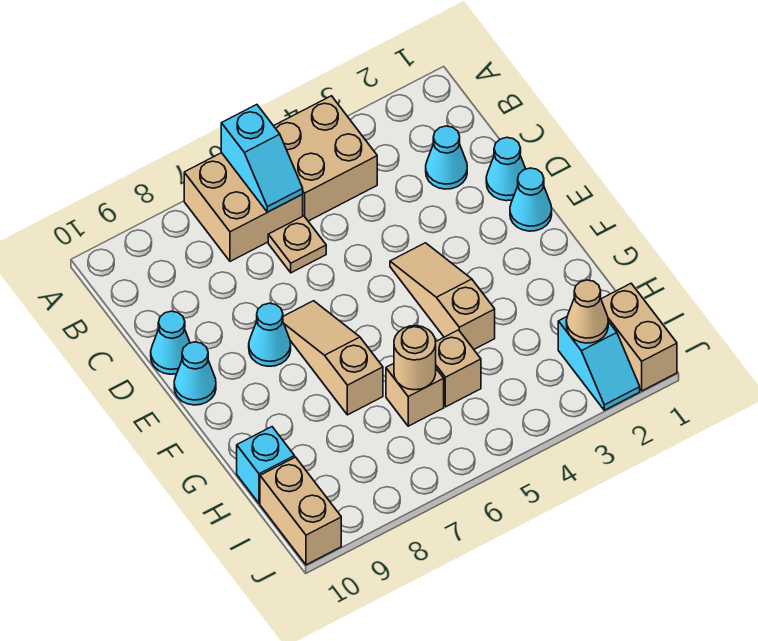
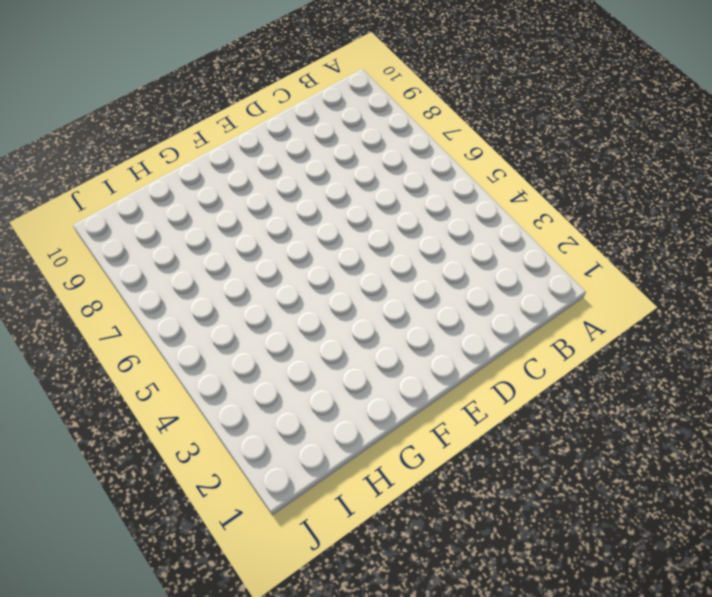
none -> tan brick A4:B5 level 1
none -> tan brick A6:B7 level 1
none -> cyan cone C2 level 1

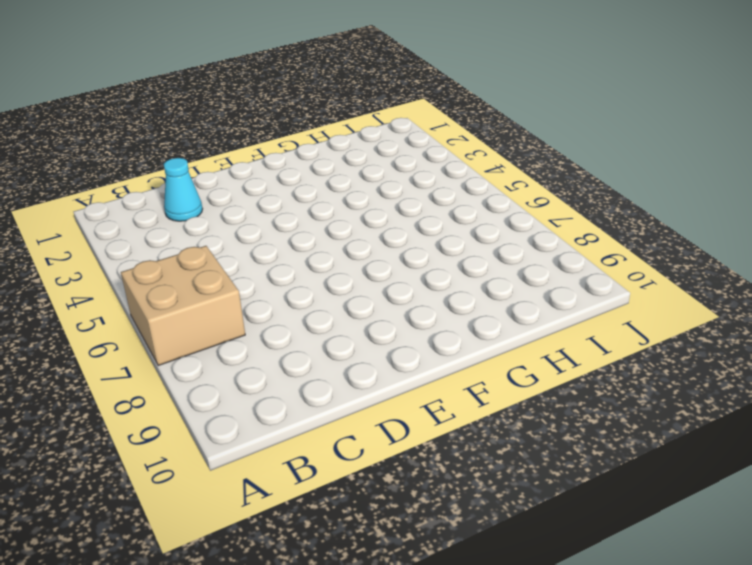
none -> tan brick A4:B5 level 1
none -> tan plate C6 level 1
none -> cyan cone D1 level 1

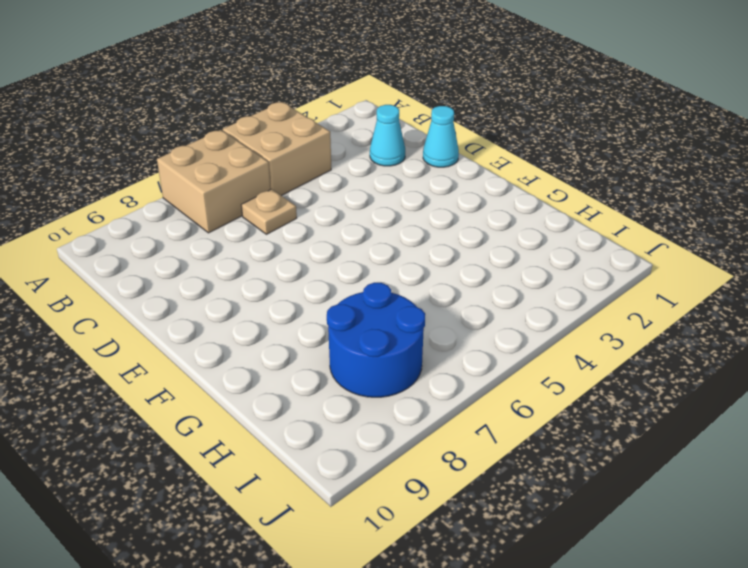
blue round brick H7:I8 level 1 -> none
none -> cyan cone D10 level 1
none -> cyan cone E1 level 1
none -> tan slope E4:G4 level 1 top G

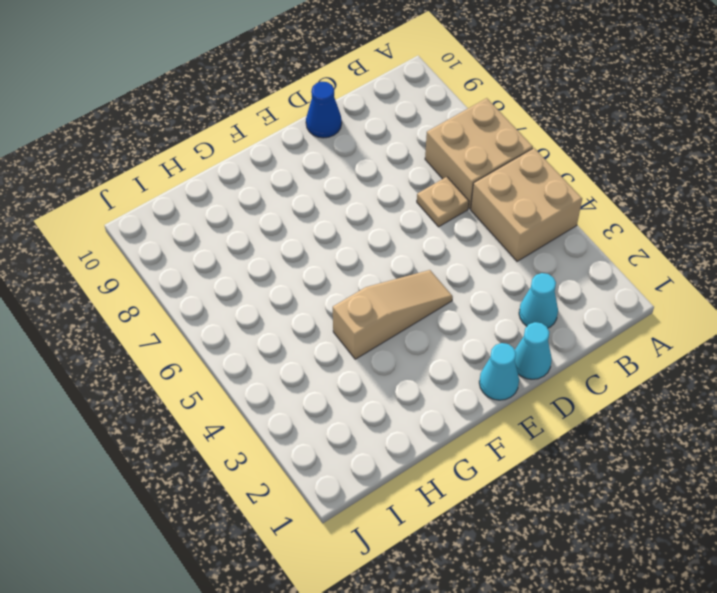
blue cone D10 level 1 -> cyan cone D10 level 1
none -> tan slope E7:G7 level 1 top G
none -> cyan cone E8 level 1
none -> cyan cone E10 level 1

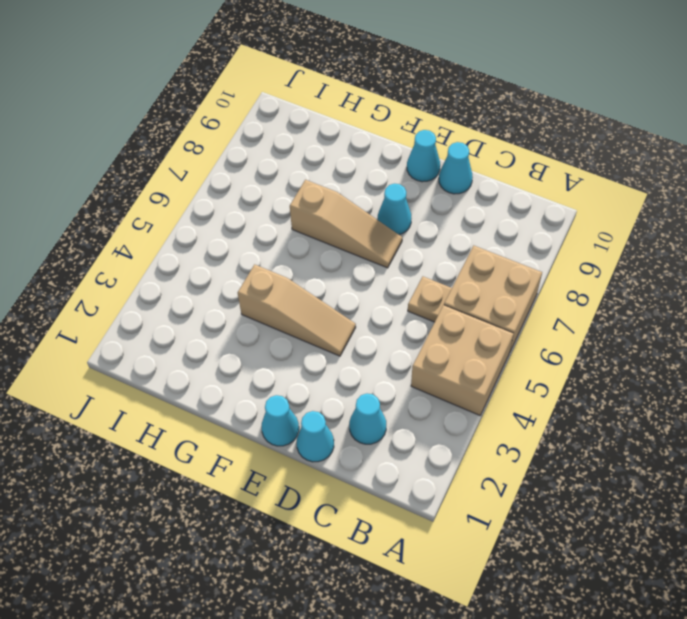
none -> tan brick H5 level 1
none -> tan brick H6 level 1
none -> cyan brick H10 level 1

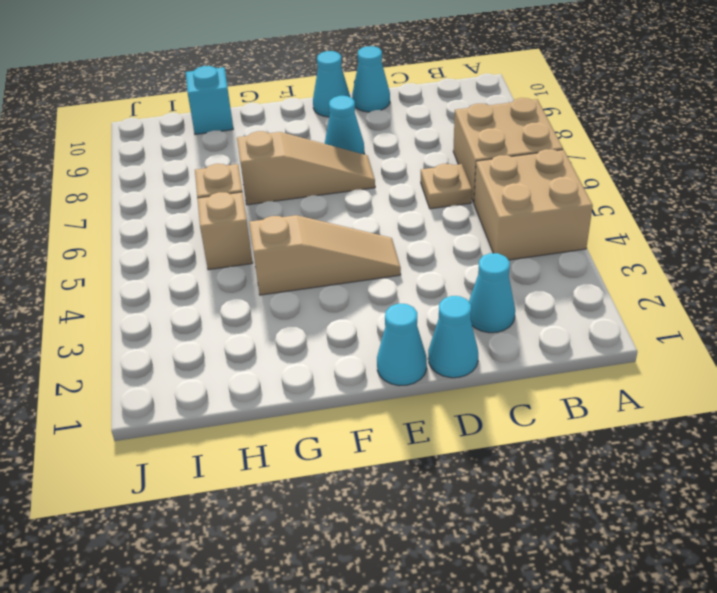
none -> tan brick I1:J1 level 1
none -> cyan slope I2:J2 level 1 top I
none -> tan brick I10:J10 level 1

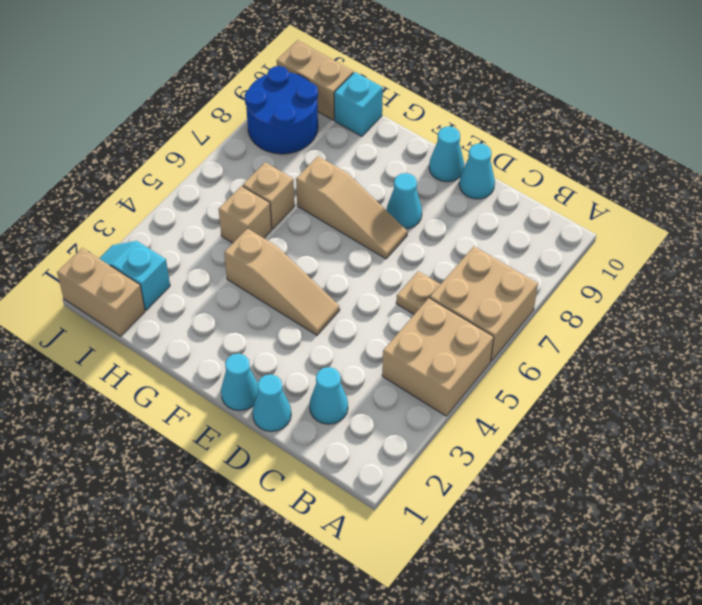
blue round brick I8:J9 level 1 -> none
none -> cyan slope A6:B6 level 2 top A
none -> tan round brick H6 level 2
none -> tan cone I2 level 2

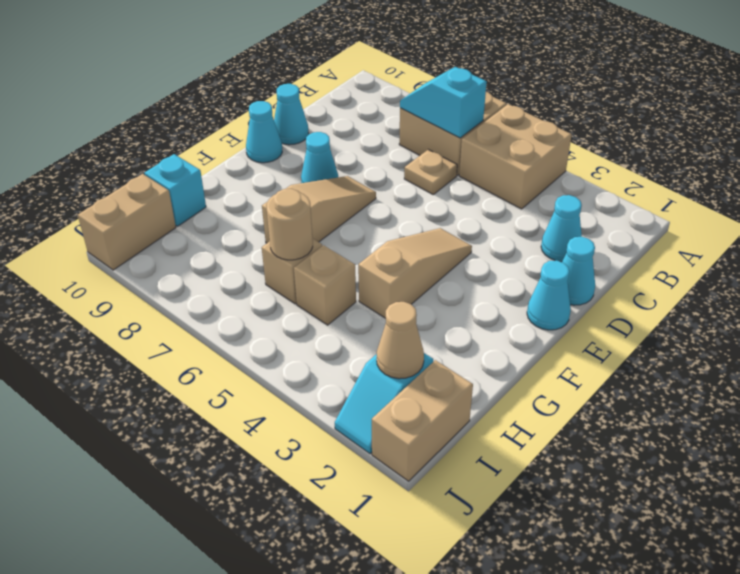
cyan slope B6:B7 level 2 top 6 -> cyan slope A6:B6 level 2 top A

